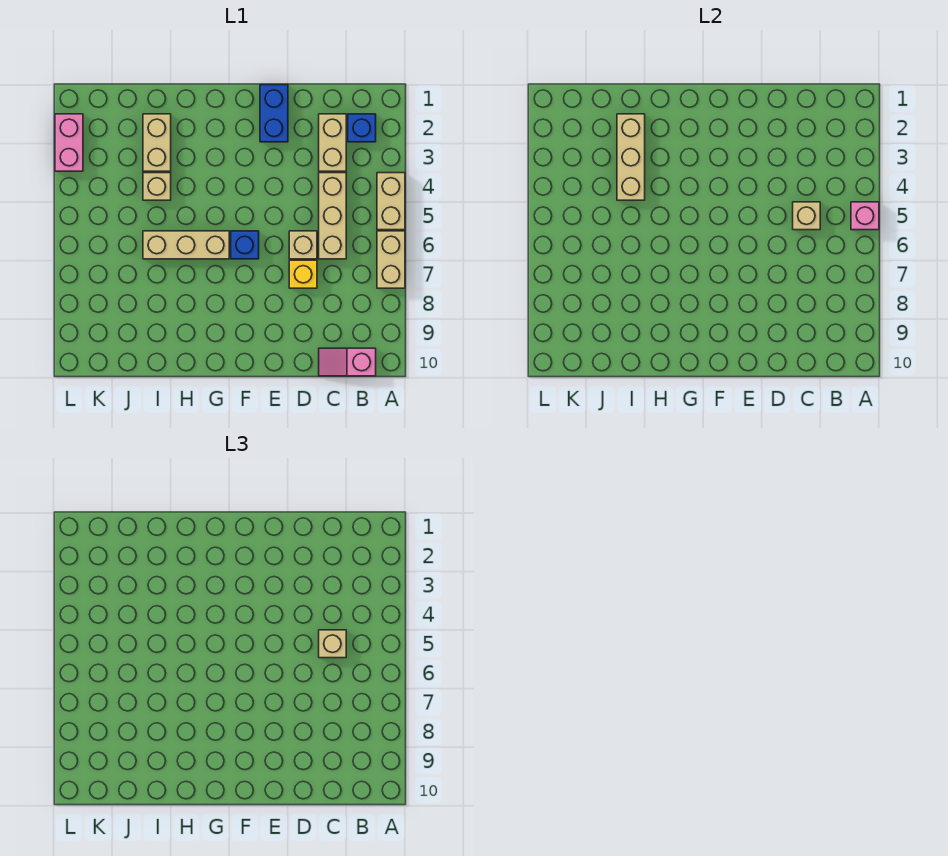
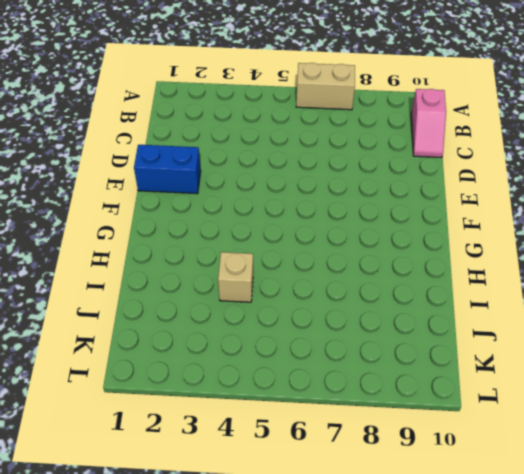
none -> tan brick A4:A5 level 1
none -> blue brick B2 level 1
none -> tan brick C2:C3 level 1

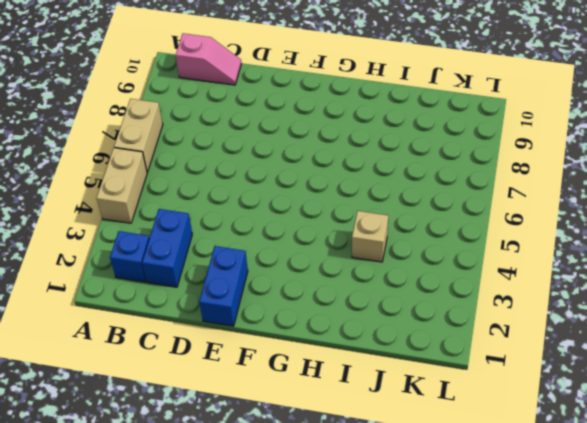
blue brick C2:C3 level 1 -> tan brick C2:C3 level 1
none -> tan brick C4:C6 level 1
none -> tan brick D6 level 1
none -> yellow brick D7 level 1

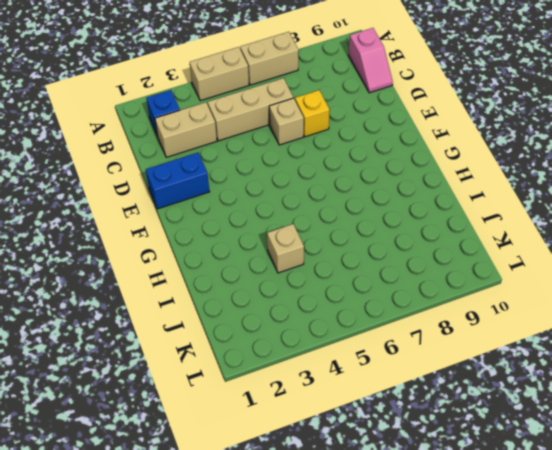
none -> blue brick F6 level 1
none -> tan brick G6:I6 level 1
none -> tan brick I2:I3 level 1

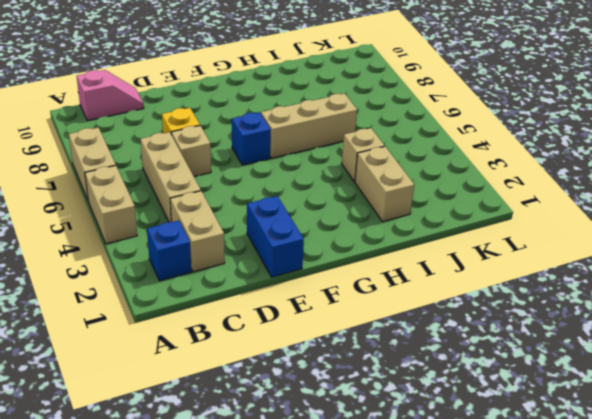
none -> pink brick L2:L3 level 1
none -> pink brick A5 level 2
none -> tan brick C5 level 2

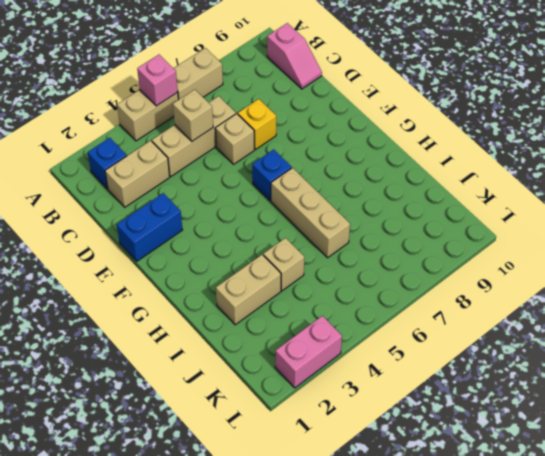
none -> tan brick I2:I4 level 2
none -> tan brick C5 level 3

